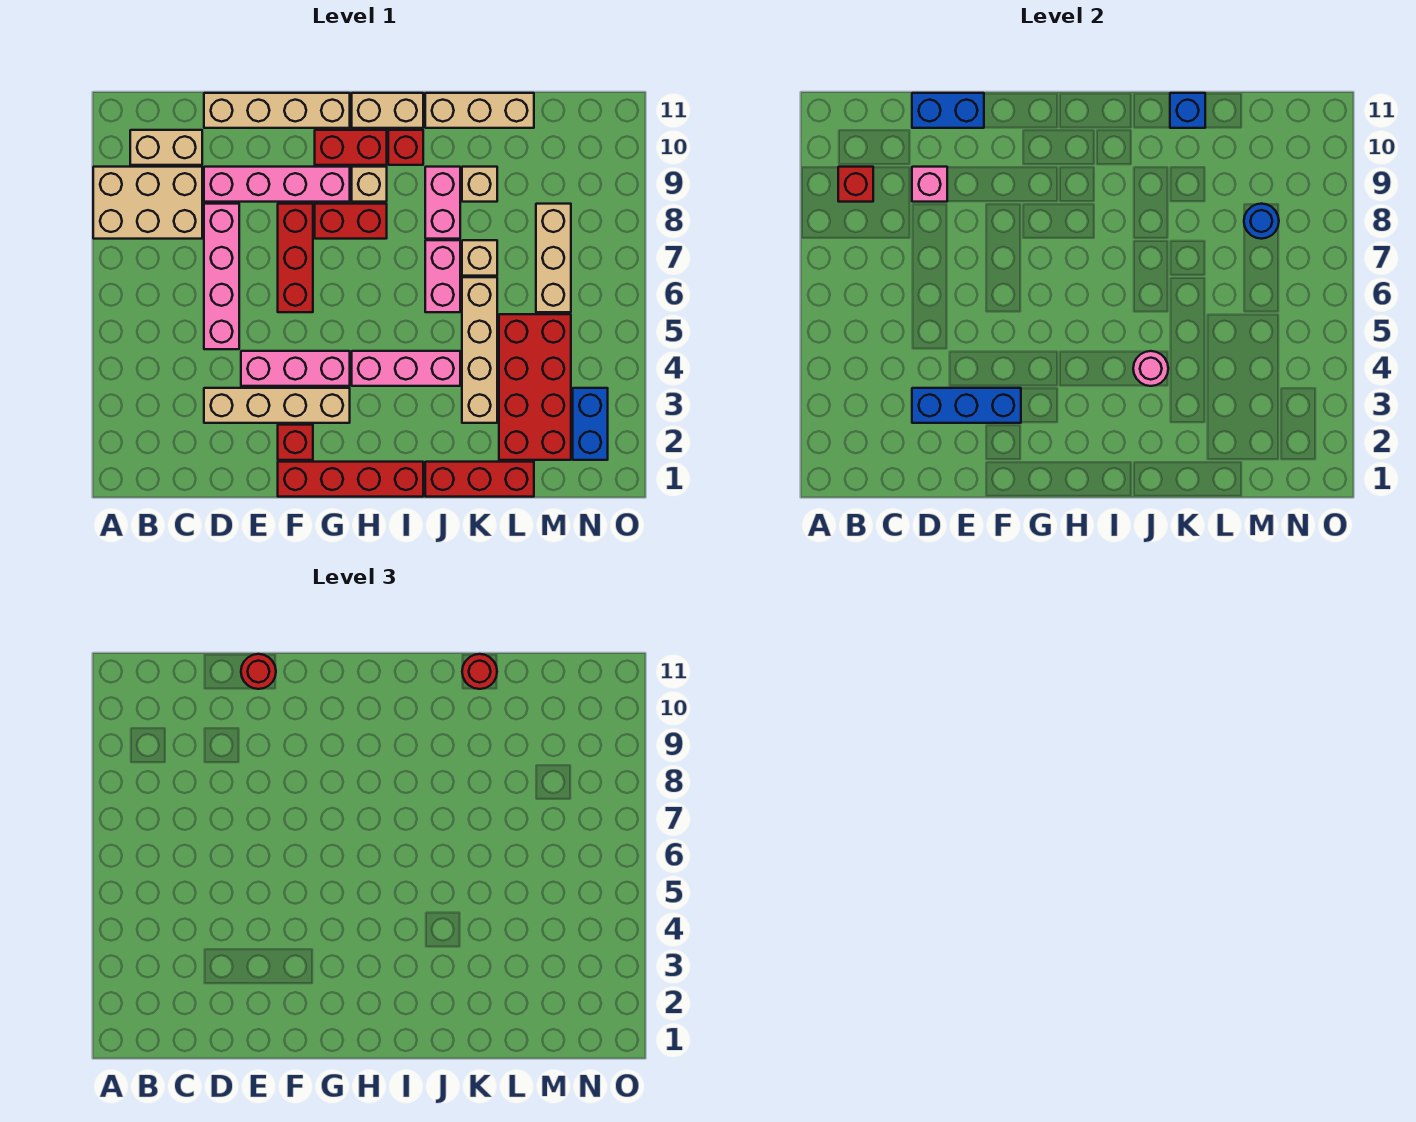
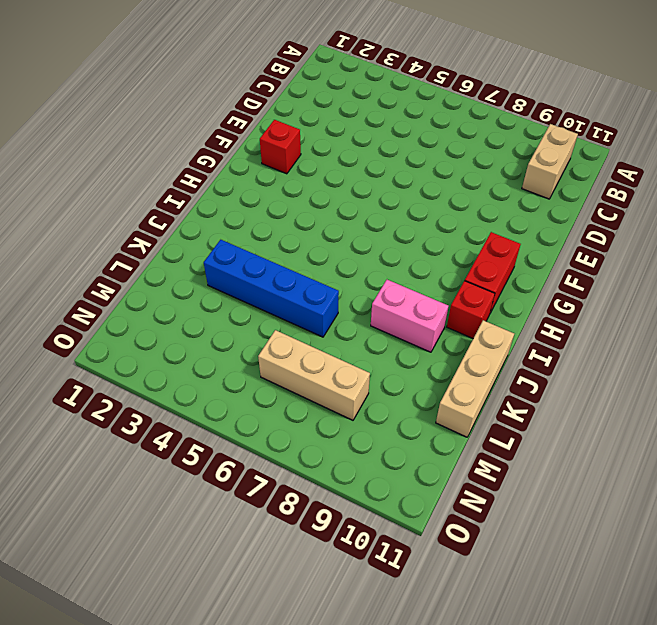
blue brick K3:K6 level 1 -> tan brick K3:K6 level 1
none -> tan brick A8:C9 level 1
none -> tan brick D3:G3 level 1
none -> pink brick D5:D8 level 1
none -> pink brick D9:G9 level 1

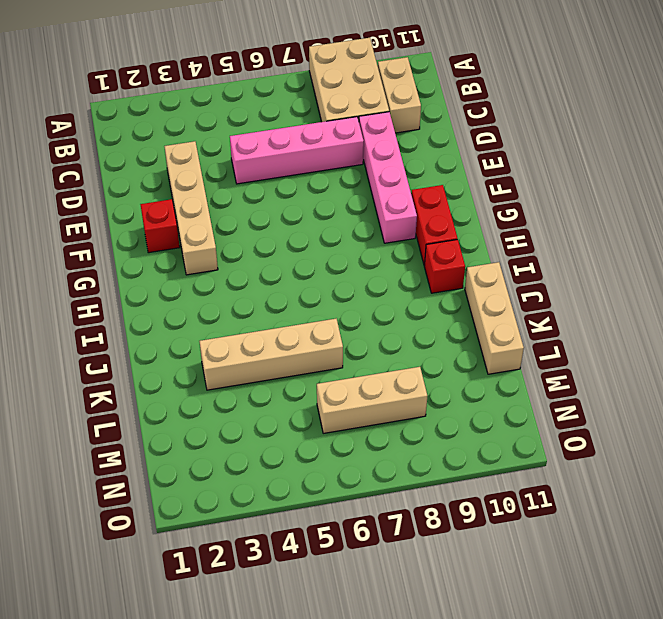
none -> tan brick D11:G11 level 1
none -> pink brick E4:G4 level 1
none -> red brick F1:I1 level 1
none -> red brick F6:F8 level 1

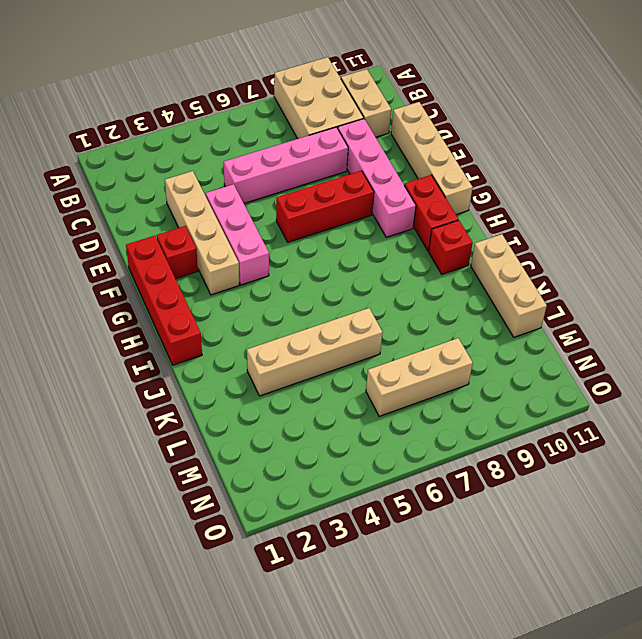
none -> red brick G8:H8 level 1
none -> pink brick H4:J4 level 1
none -> tan brick H9 level 1
none -> tan brick H11:I11 level 1

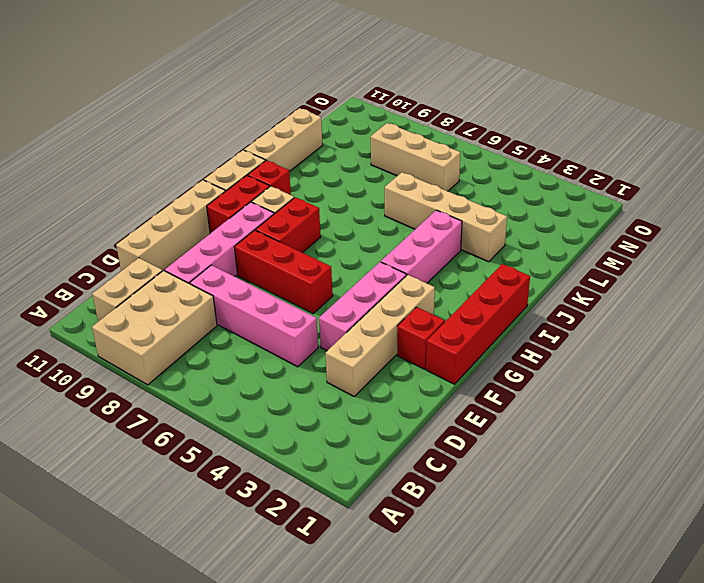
none -> red brick J1:L1 level 1
none -> pink brick J6:J7 level 1
none -> pink brick J8:J9 level 1
none -> tan brick K7 level 1

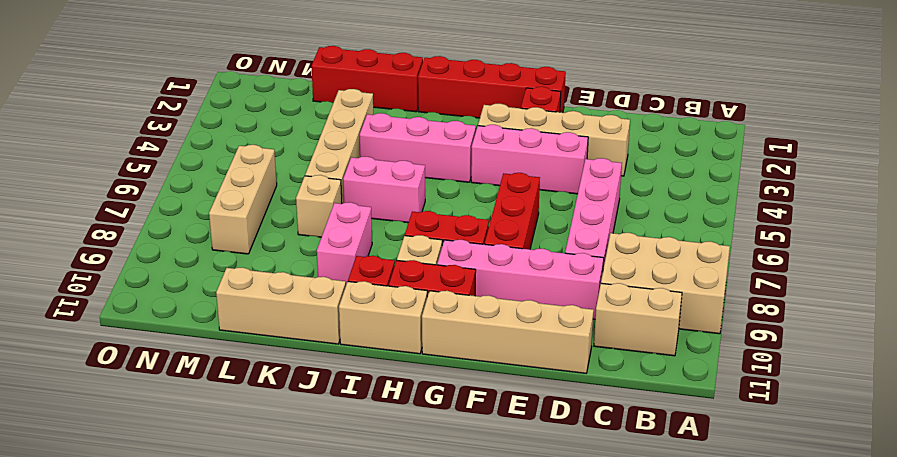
pink brick I6:J6 level 1 -> pink brick J6:J7 level 1
none -> tan brick K9 level 1
none -> red brick L2:M5 level 1
none -> blue brick N2:N3 level 1
none -> red brick B9 level 2

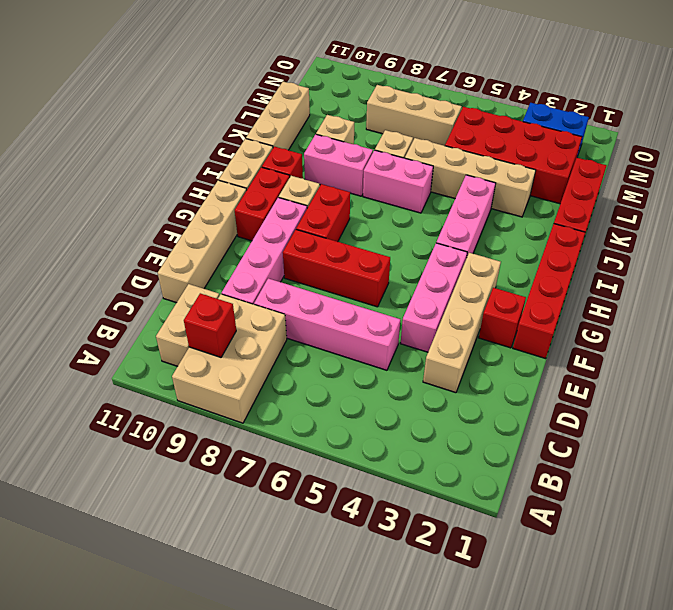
none -> blue brick D3:F3 level 2
none -> pink brick D9 level 2
none -> blue brick D11:E11 level 2
none -> pink round brick J4 level 2

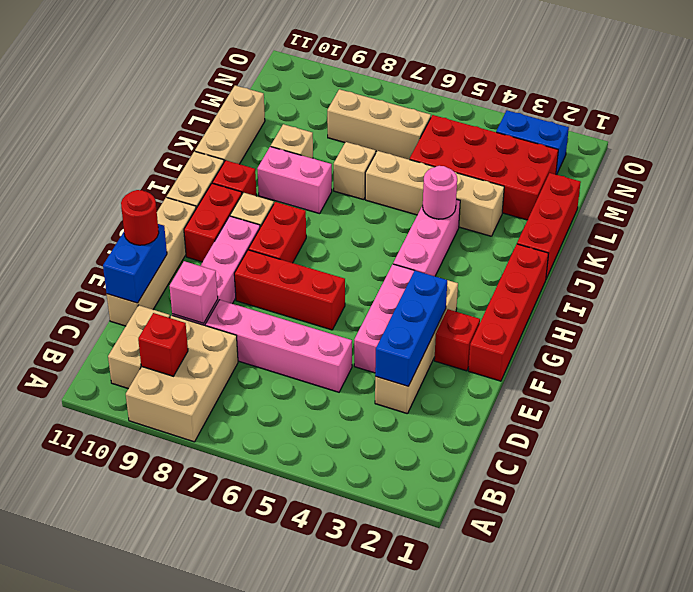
none -> pink brick J6:J7 level 1
none -> blue brick K11 level 2
none -> blue round brick M8 level 2
none -> red round brick K11 level 3

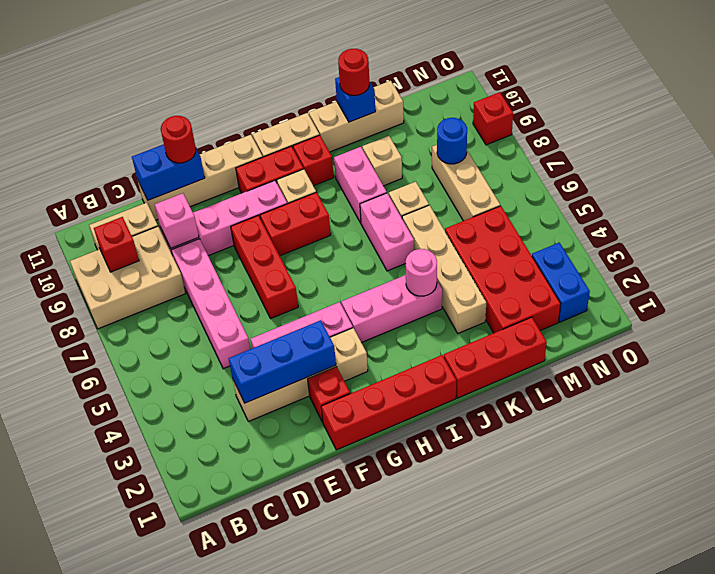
red brick O9 level 1 -> none

